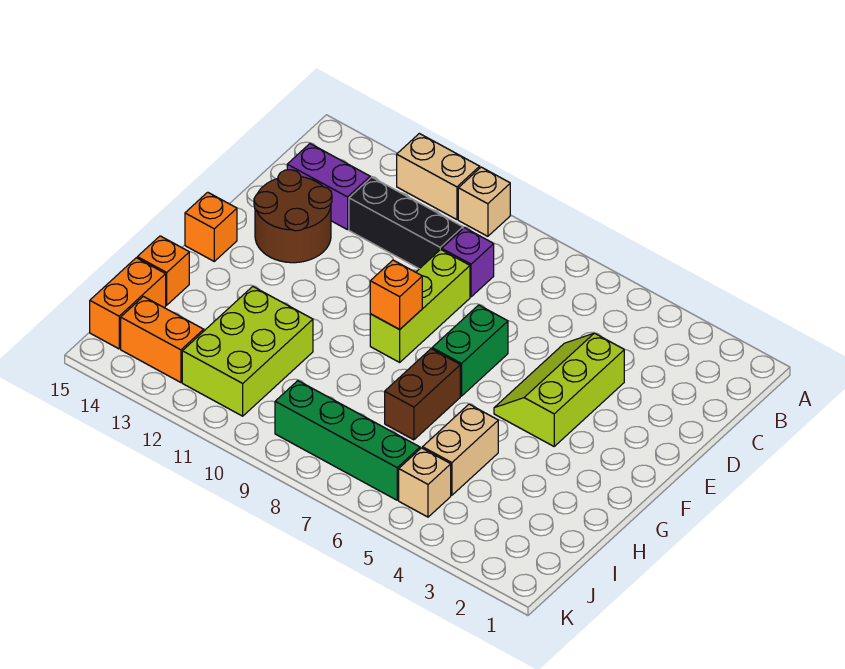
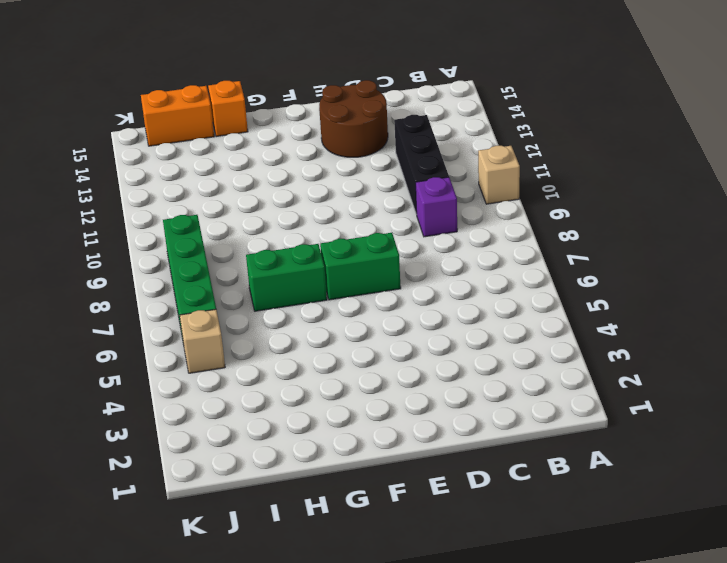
green brick G7:H7 level 1 -> brown brick G7:H7 level 1
none -> tan brick A11:A12 level 1
none -> purple brick C13:C14 level 1
none -> lime slope D4:F5 level 1 top 4

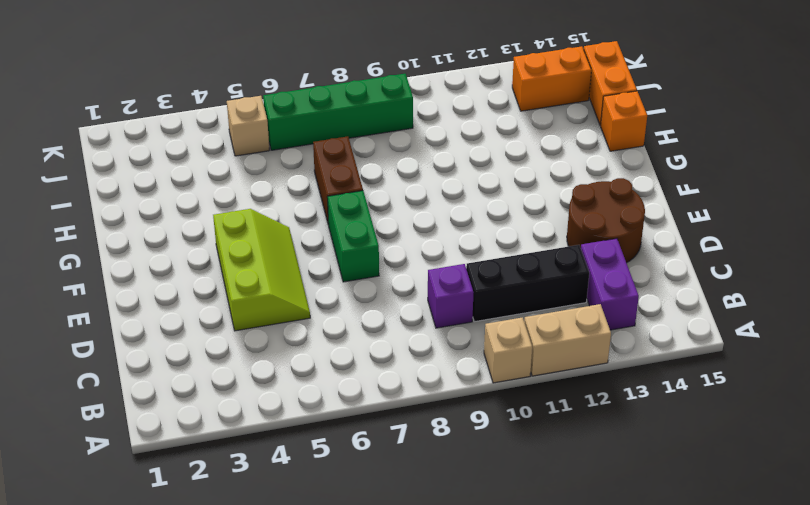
purple brick B13:C13 level 1 -> purple brick C13:C14 level 1
none -> lime brick D9:F9 level 1
none -> orange brick F15 level 1
none -> tan brick H5:I5 level 1

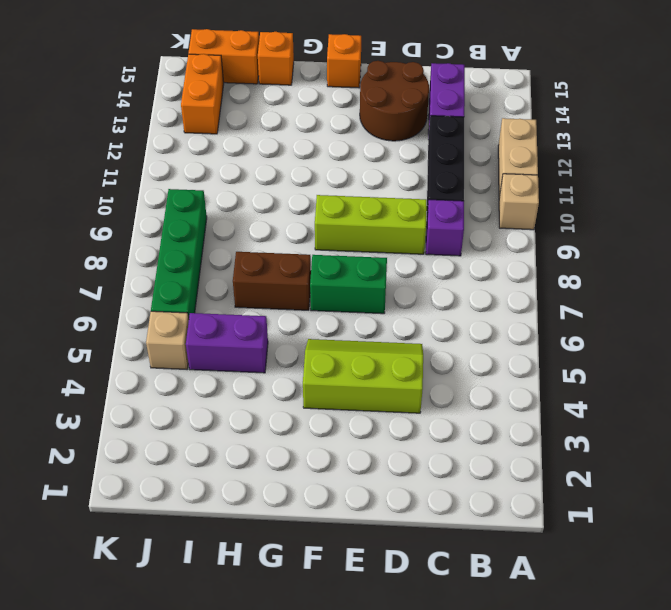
purple brick H5:I5 level 1 -> tan brick H5:I5 level 1
none -> lime brick H11:J12 level 1
none -> orange brick F9 level 2

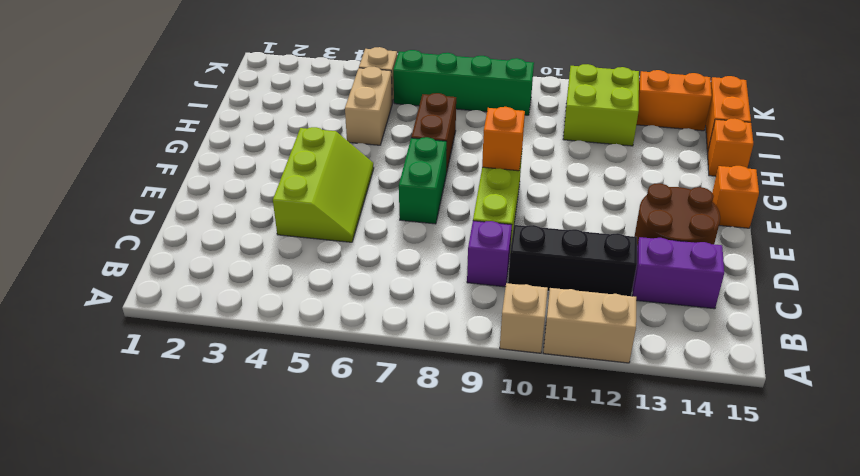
lime brick I11:J12 level 1 -> lime brick H11:J12 level 1

